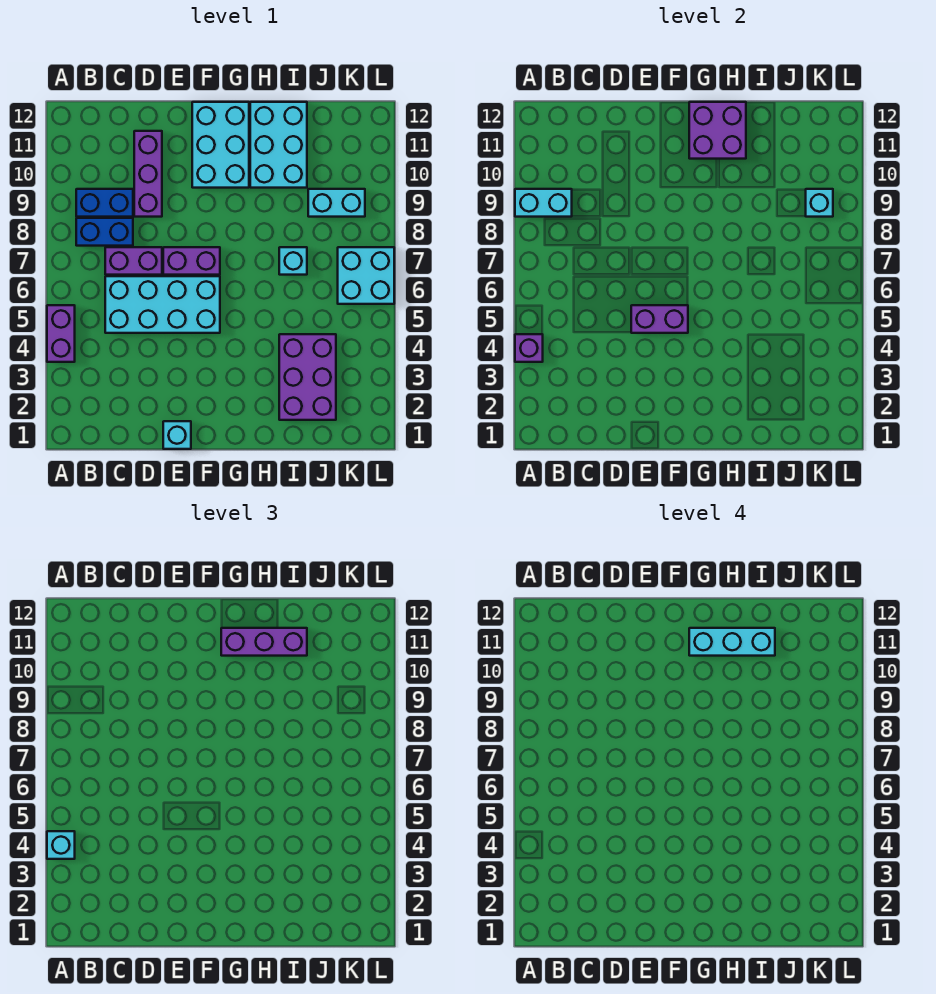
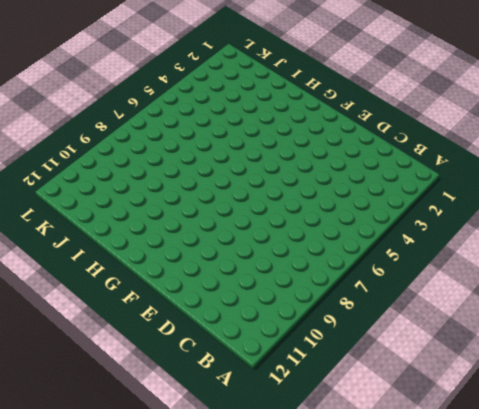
none -> purple brick A4:A5 level 1
none -> blue brick B8:C8 level 1
none -> blue brick B9:C9 level 1

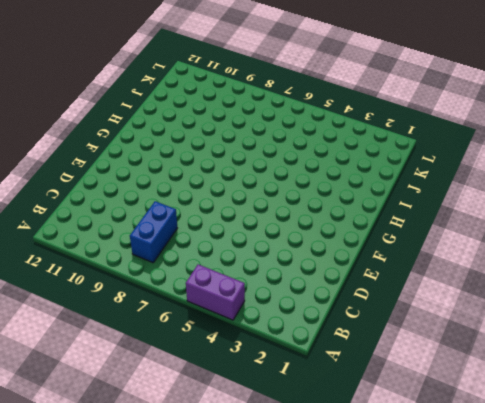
none -> blue brick B9:C9 level 1
none -> cyan brick C5:F6 level 1
none -> purple brick C7:D7 level 1

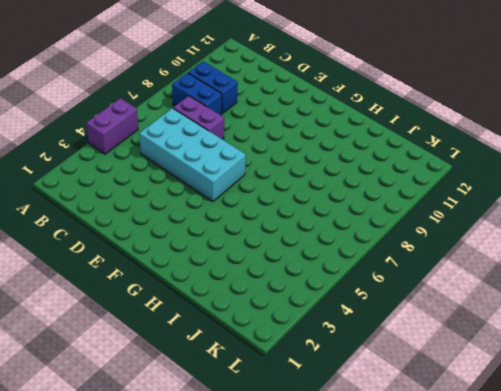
none -> purple brick D9:D11 level 1
none -> cyan brick E1 level 1
none -> purple brick E7:F7 level 1

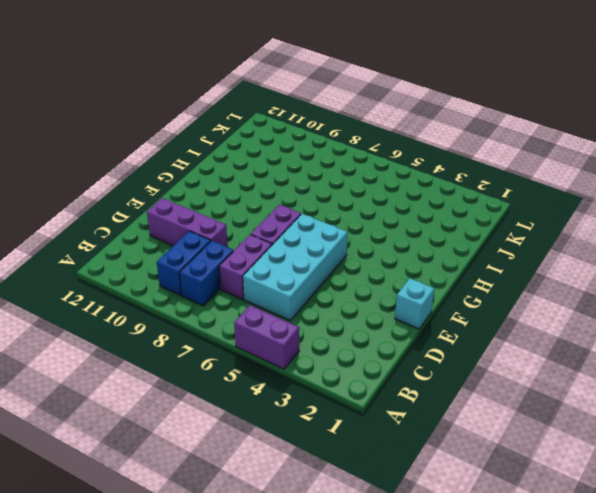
none -> cyan brick F10:G12 level 1
none -> cyan brick H10:I12 level 1
none -> purple brick I2:J4 level 1

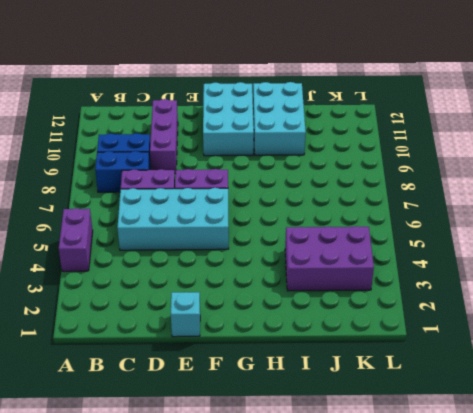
purple brick I3:K4 level 1 -> purple brick I2:J4 level 1
none -> cyan brick I7 level 1
none -> cyan brick J9:K9 level 1
none -> cyan brick K6:L7 level 1

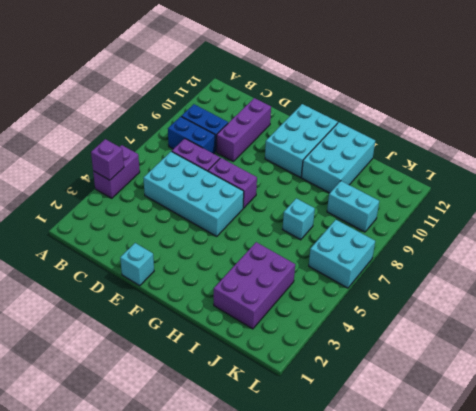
none -> cyan brick A9:B9 level 2
none -> purple brick E5:F5 level 2
none -> purple brick G11:H12 level 2

